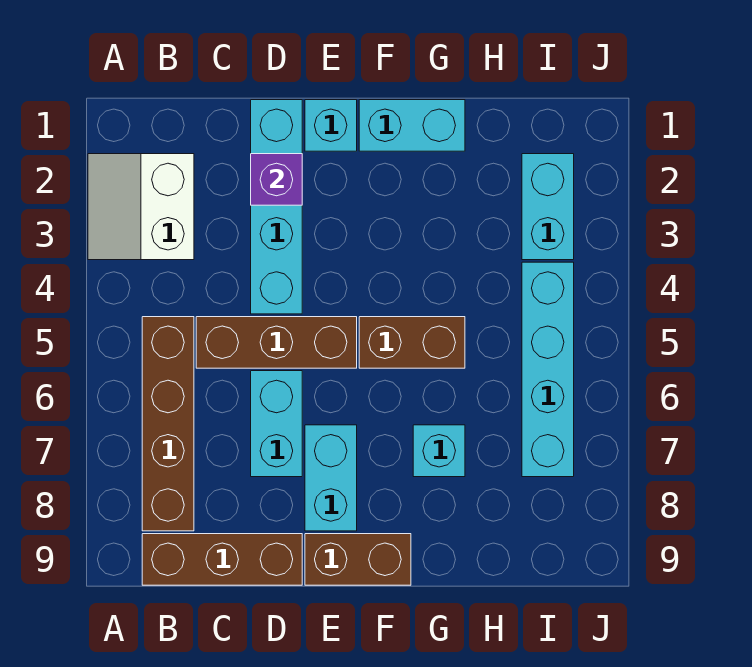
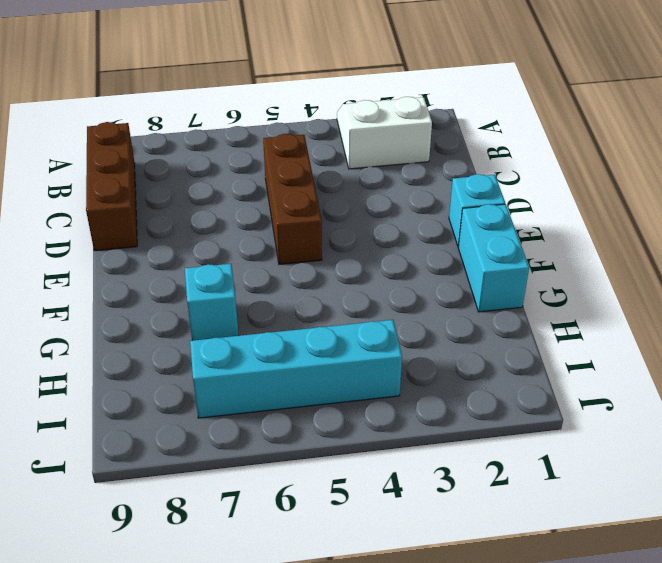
none -> brown brick B5:B8 level 1
none -> cyan brick D1:D4 level 1
none -> cyan brick D6:D7 level 1

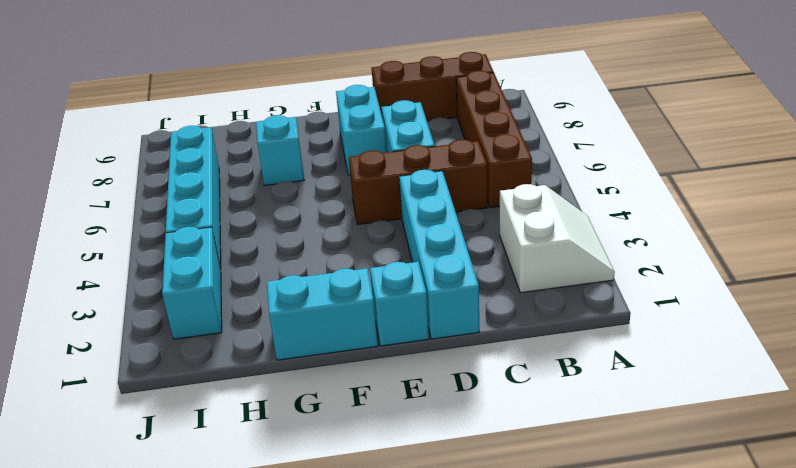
none -> brown brick E9:F9 level 1
none -> brown brick F5:G5 level 1
none -> purple brick D2 level 2

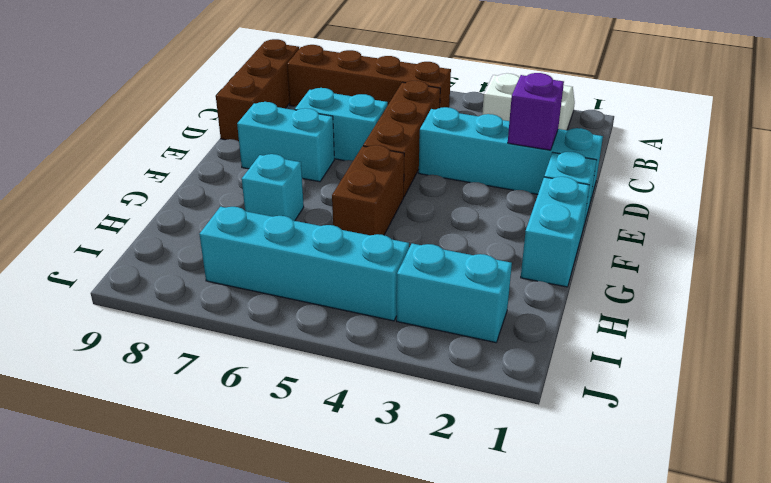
none -> brown brick E9:F9 level 1

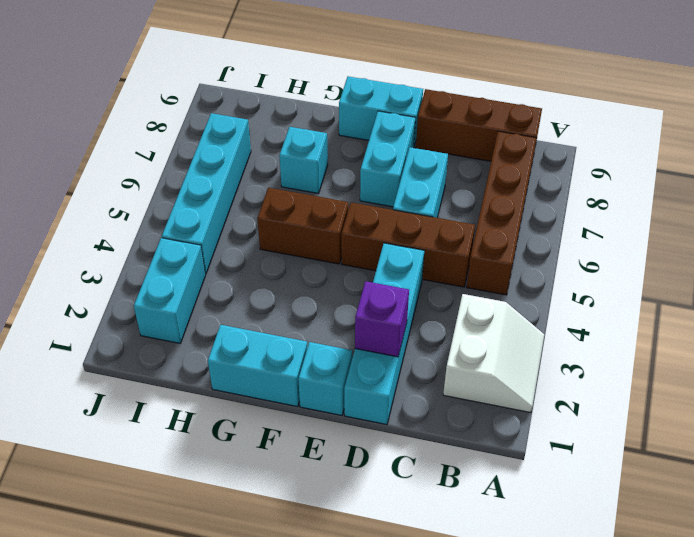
cyan brick E9:F9 level 1 -> brown brick E9:F9 level 1

